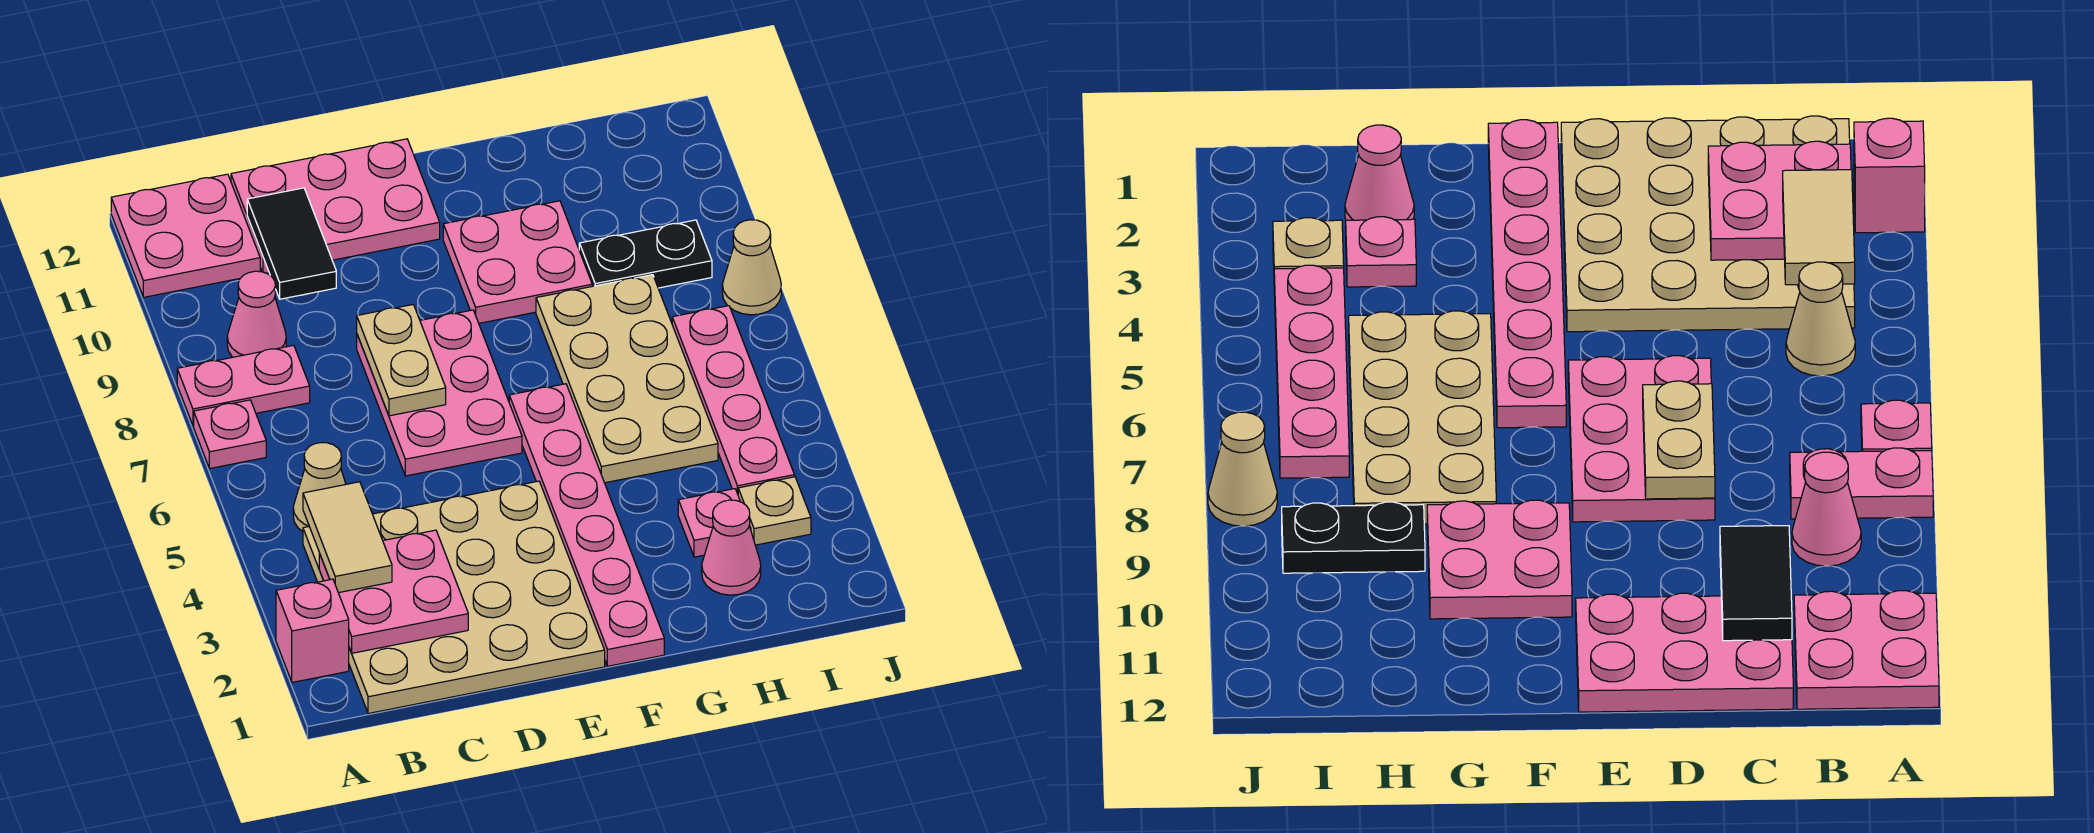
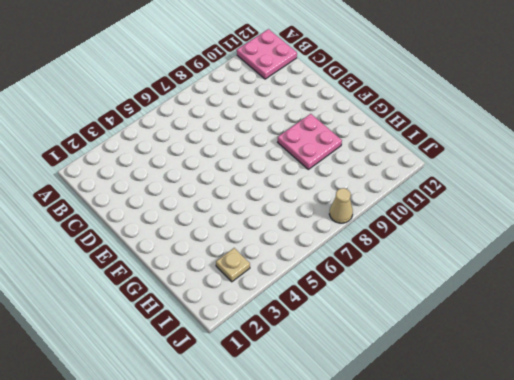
none -> pink brick A2 level 1
none -> pink plate A7 level 1
none -> pink plate A8:B8 level 1

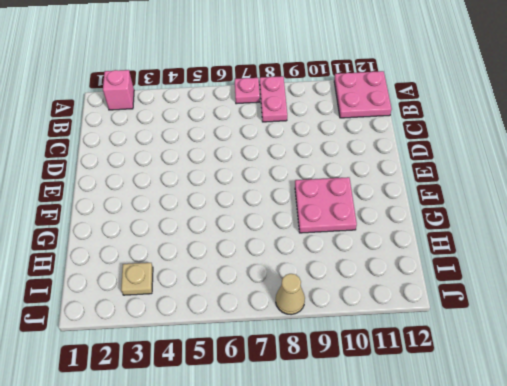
none -> tan plate B1:E4 level 1
none -> tan cone B5 level 1
none -> pink cone B9 level 1

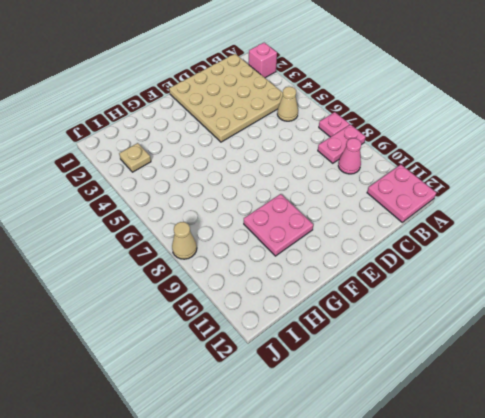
none -> pink plate C11:E12 level 1
none -> pink plate D6:E8 level 1
none -> pink plate F1:F6 level 1

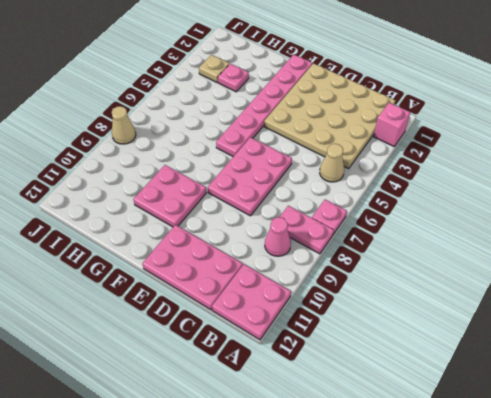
none -> tan plate G5:H8 level 1
none -> pink cone H2 level 1
none -> black plate H9:I9 level 1

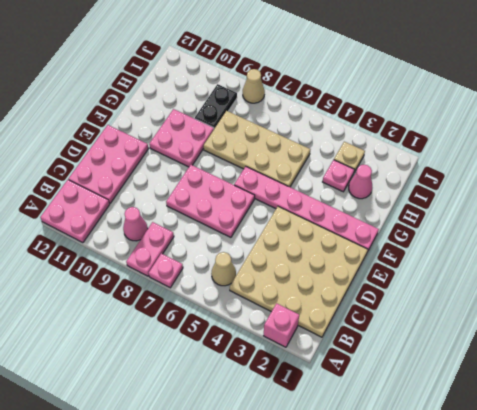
none -> pink plate I4:I7 level 1
none -> pink plate B2:C3 level 2
none -> black tile C10:C11 level 2

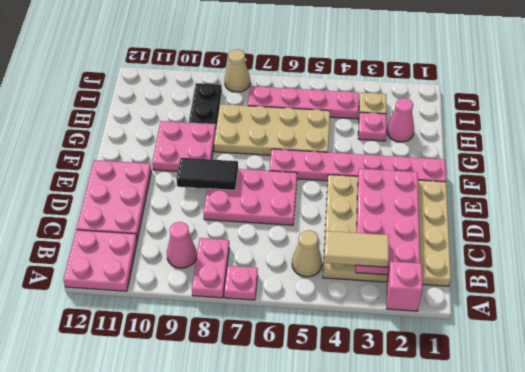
pink plate B2:E3 level 2 -> pink plate B2:C3 level 2
black tile E8:E9 level 2 -> black tile C10:C11 level 2
none -> tan plate D7:D8 level 2

